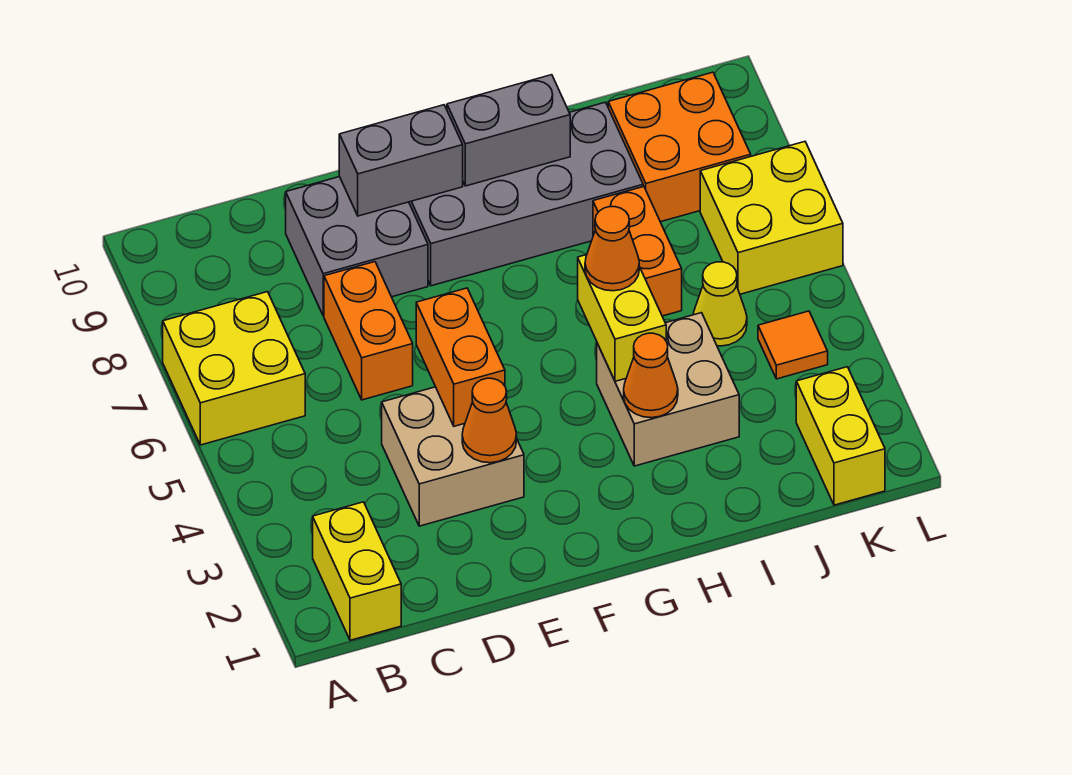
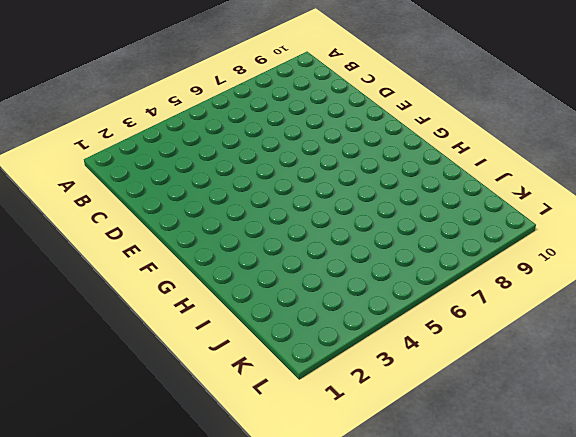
none -> yellow brick A6:B7 level 1
none -> yellow brick B1:B2 level 1
none -> tan brick D3:E4 level 1

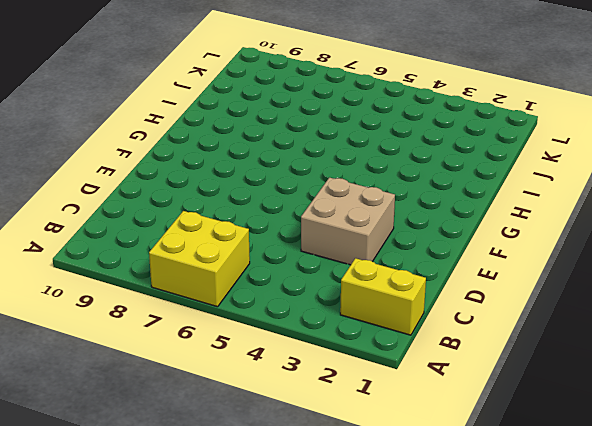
none -> orange brick D6:D7 level 1
none -> grey brick D8:E9 level 1
none -> grey brick F8:I9 level 1

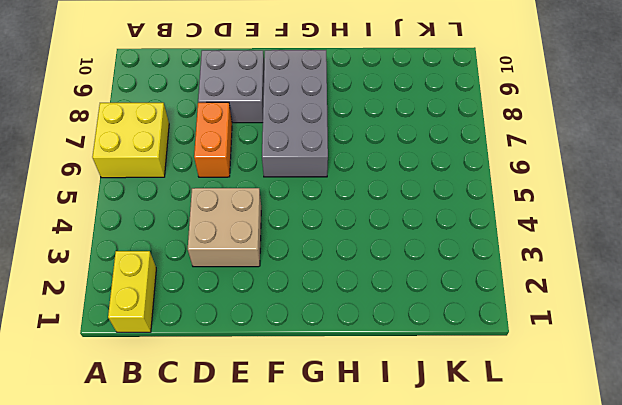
grey brick F6:G9 level 1 -> grey brick F8:I9 level 1
none -> tan brick H3:I4 level 1
none -> orange brick I6:I7 level 1
none -> yellow cone J5 level 1

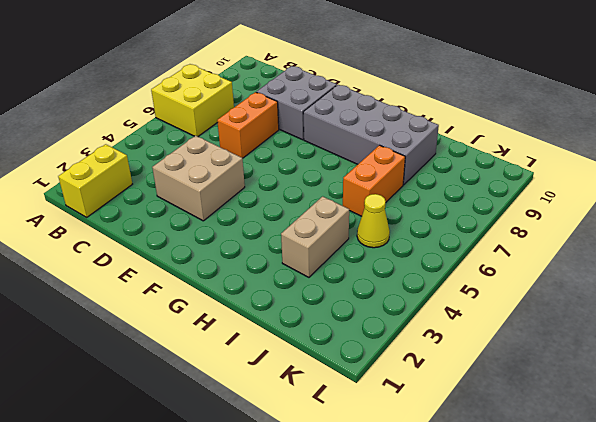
tan brick I3:I4 level 1 -> tan brick H3:I4 level 1
none -> orange brick J8:K9 level 1
none -> yellow brick K1:K2 level 1
none -> orange tile K4 level 1

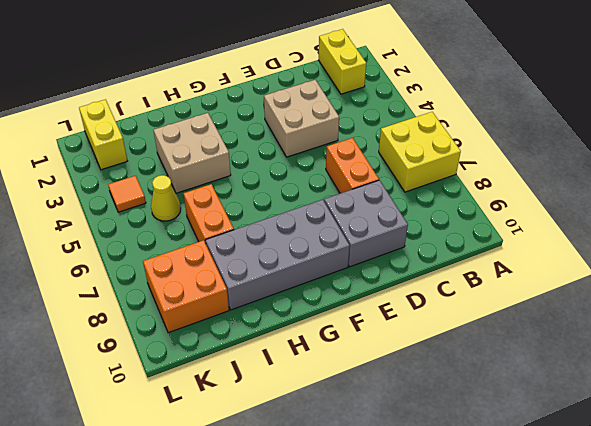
none -> yellow brick K6:L7 level 1
none -> orange cone E3 level 2
none -> orange brick E4:E5 level 2

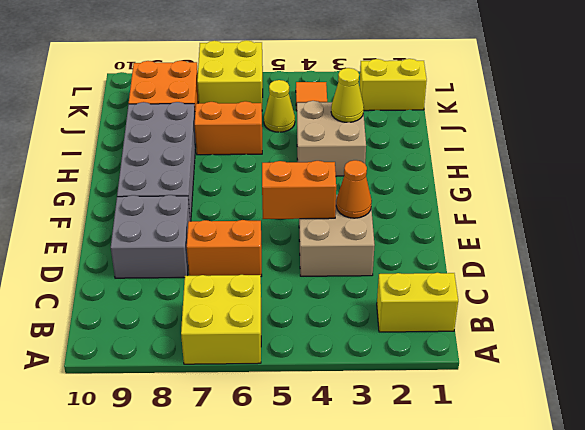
yellow cone I3 level 2 -> none
none -> grey brick E9:F9 level 2
none -> grey brick G9:H9 level 2
none -> orange cone H3 level 2

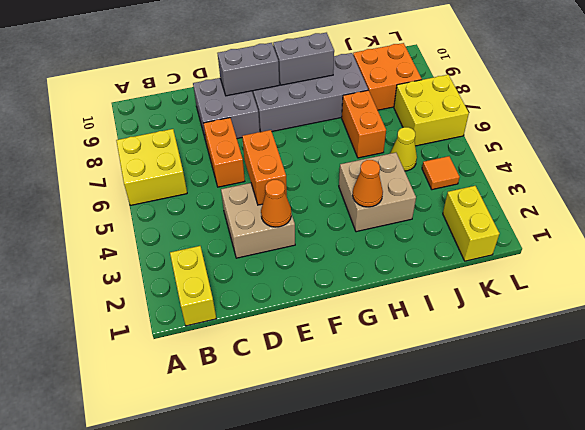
none -> yellow brick H4:H5 level 2
none -> orange cone H5 level 3

